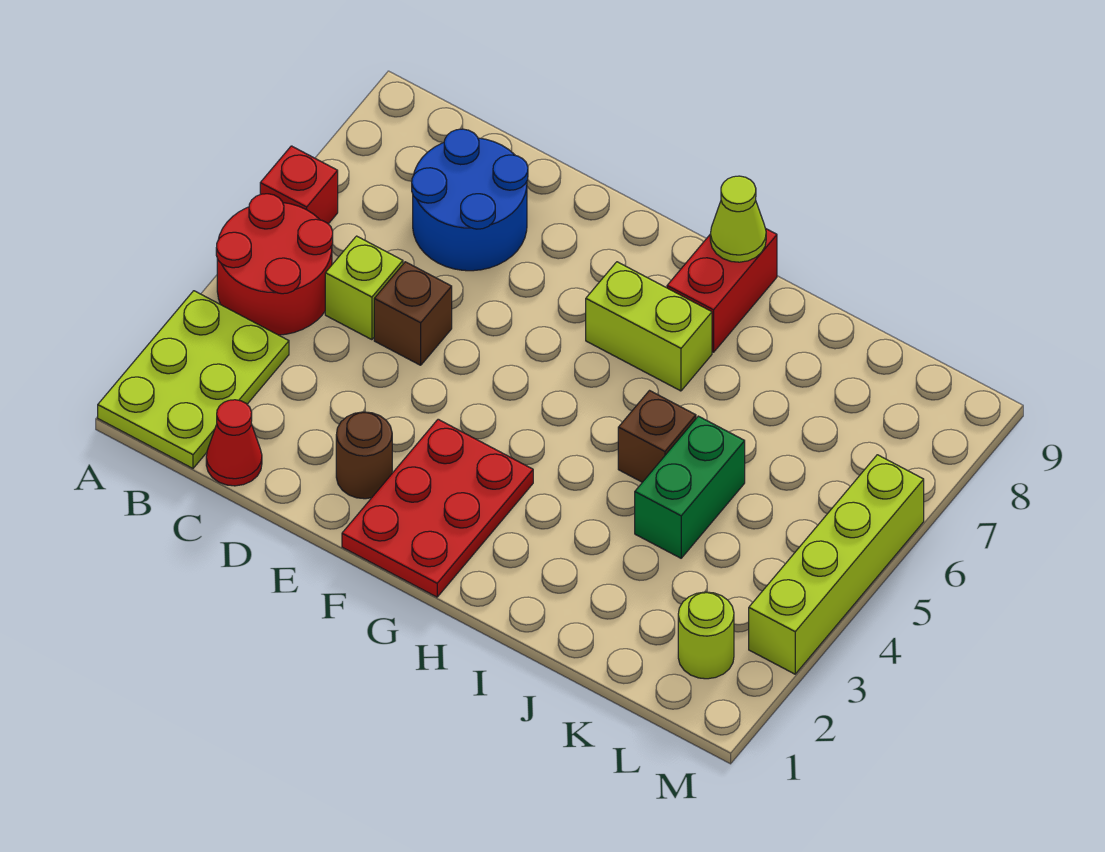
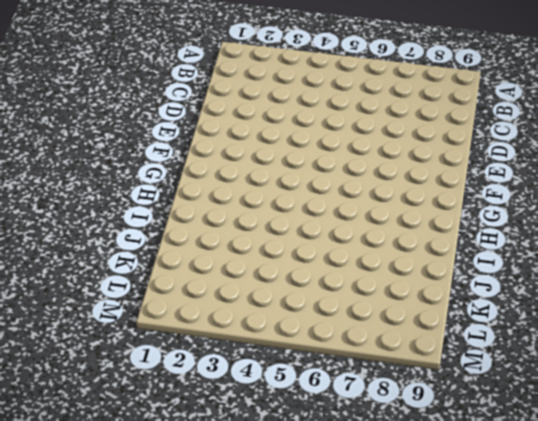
none -> lime plate A1:B3 level 1
none -> red round brick A4:B5 level 1
none -> red brick A6 level 1

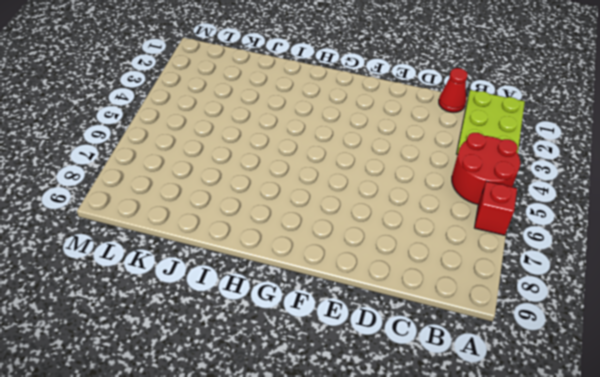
none -> lime brick C5 level 1
none -> blue round brick C7:D8 level 1
none -> brown brick D5 level 1

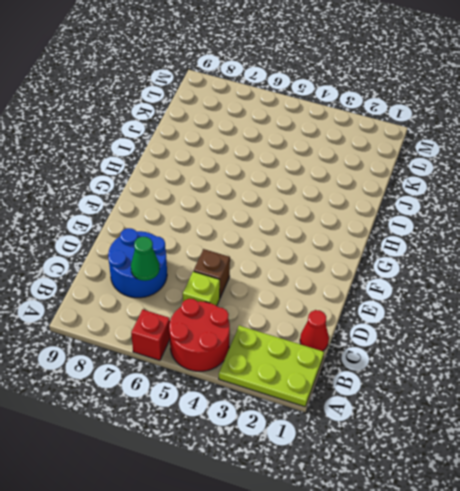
green cone C7 level 2 -> none
none -> brown round brick E2 level 1
none -> red plate F1:G3 level 1
none -> lime brick G7:H7 level 1

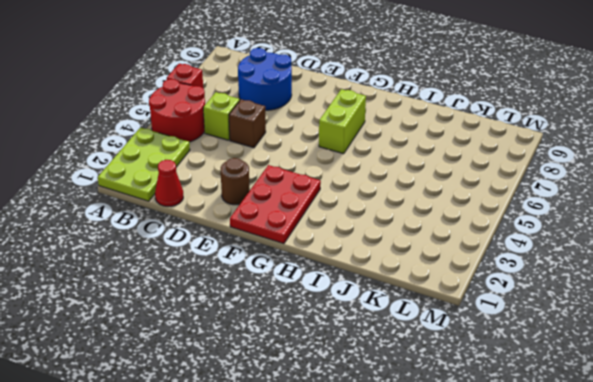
lime brick G6:G7 level 1 -> lime brick G7:H7 level 1
none -> red brick H8:H9 level 1
none -> brown brick I5 level 1
none -> green brick J4:J5 level 1

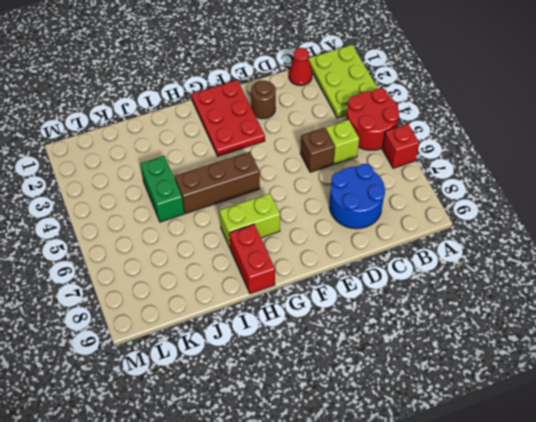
brown brick G5:I5 level 1 -> brown brick I5 level 1
none -> lime round brick L2 level 1
none -> lime brick M3:M6 level 1
none -> lime cone H9 level 2

